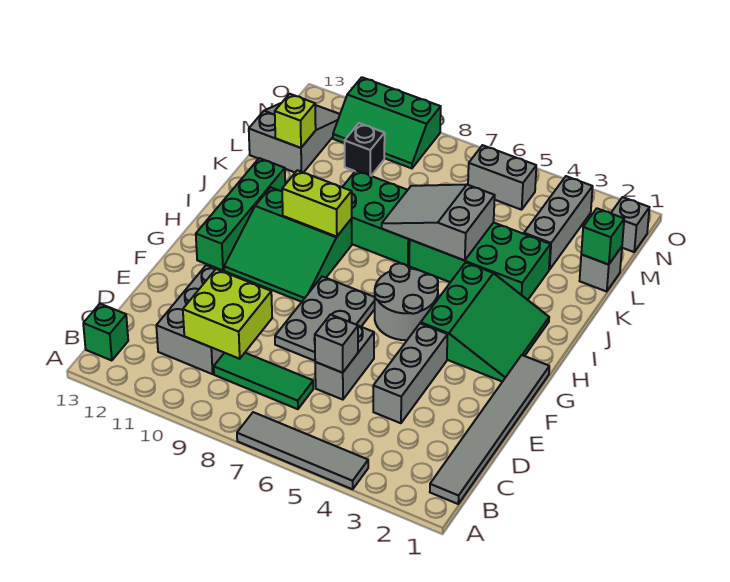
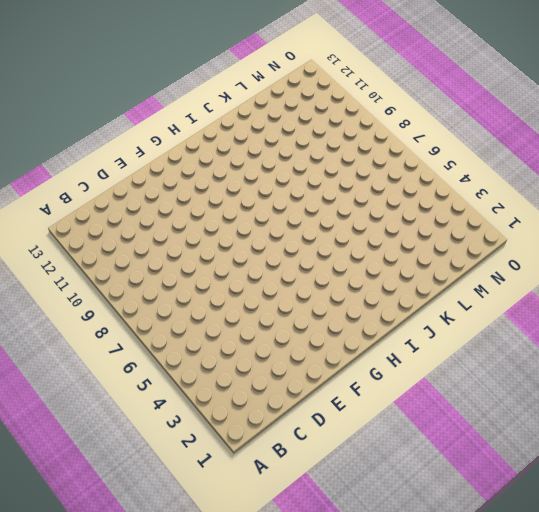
none -> grey tile A4:A7 level 1
none -> grey tile B1:G1 level 1
none -> green brick B13 level 1

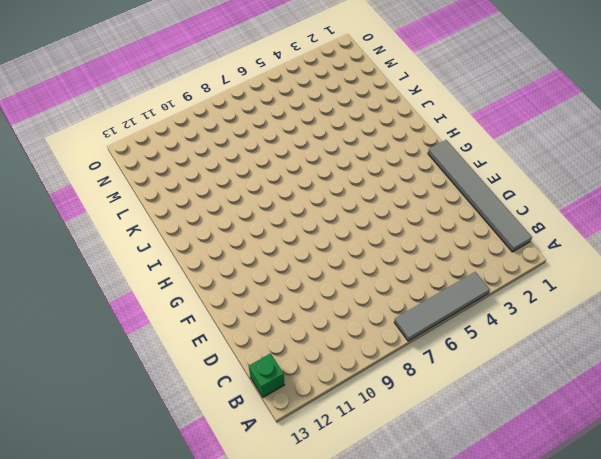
none -> green tile C7:C9 level 1
none -> grey brick C10:E11 level 1
none -> grey brick D4:F4 level 1

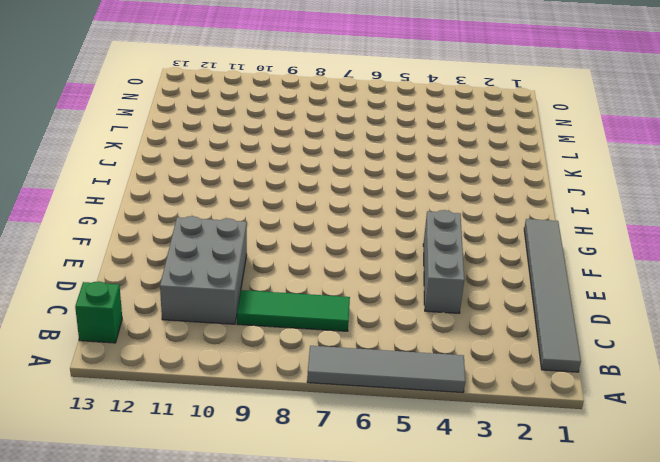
none -> grey brick D6:E6 level 1
none -> grey plate E7:G8 level 1
none -> green slope G2:I4 level 1 top 4

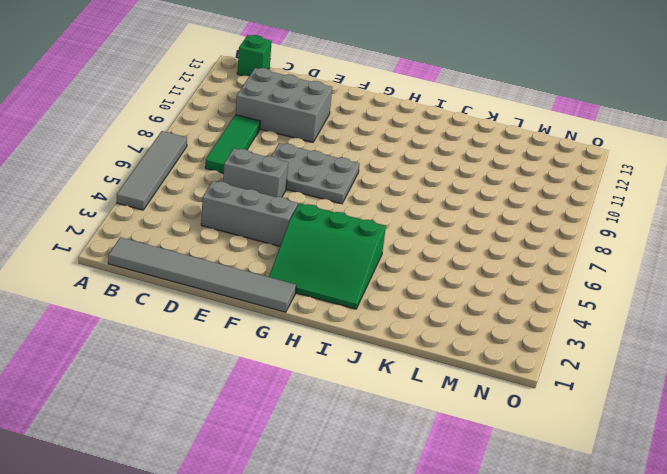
none -> grey round brick G5:H6 level 1
none -> green slope G9:I11 level 1 top I
none -> green brick G12:J12 level 1

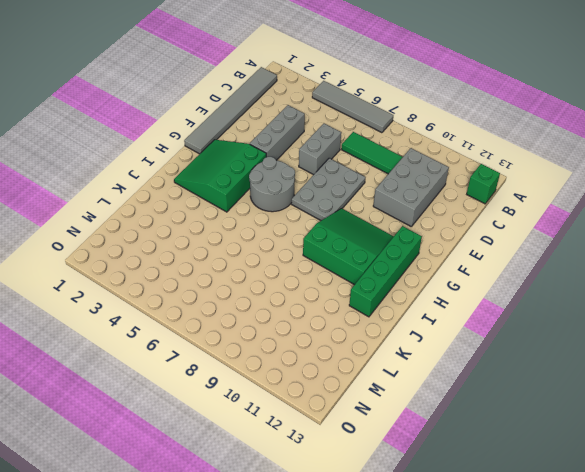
none -> green brick J3:K6 level 1
none -> green brick J7:K9 level 1
none -> grey brick L1 level 1

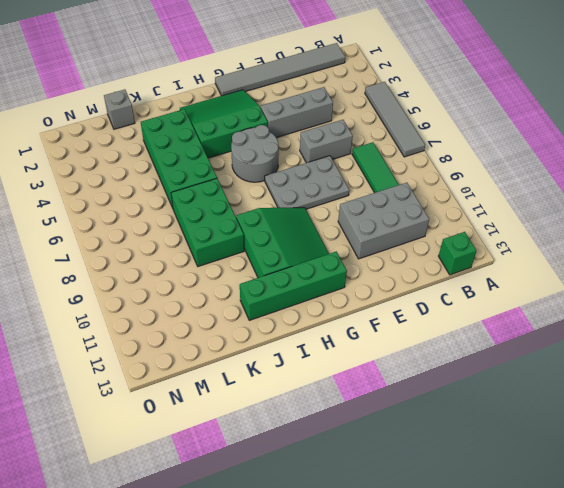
none -> grey brick L3:N3 level 1
none -> grey slope L12:N13 level 1 top L
none -> black brick M10 level 1

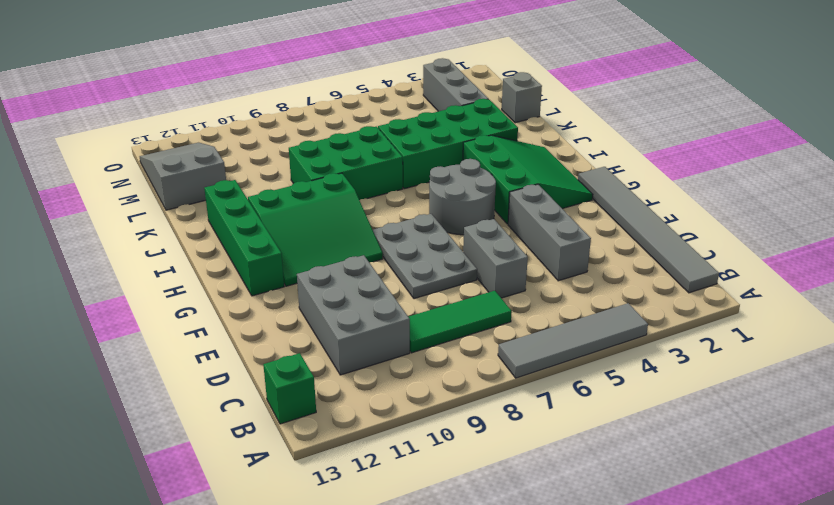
none -> black brick M10 level 1
none -> grey brick N1 level 1
none -> grey brick N5:N6 level 1

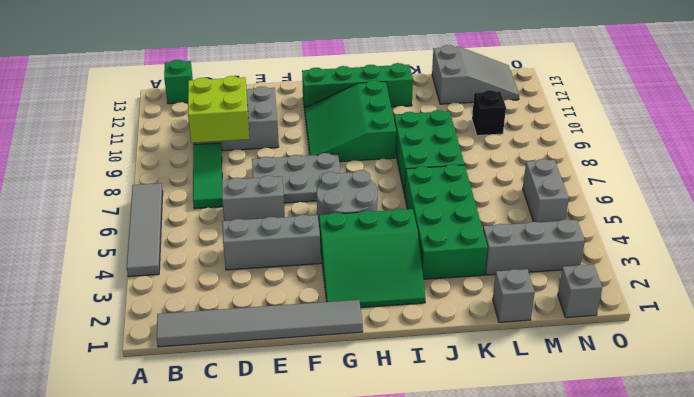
none -> green slope N9:O11 level 1 top O
none -> grey brick D6 level 2
none -> lime brick I9:I10 level 2

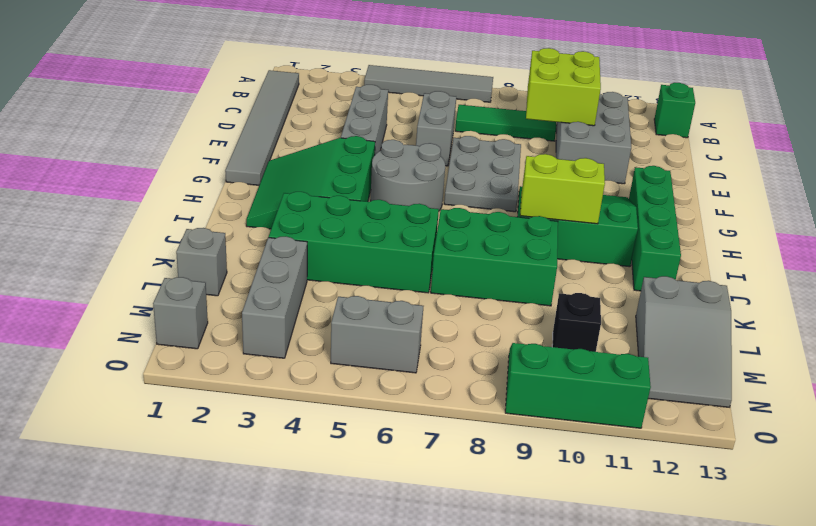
none -> grey brick D6 level 2
none -> grey slope J5:K7 level 2 top 5
none -> green brick L1 level 2

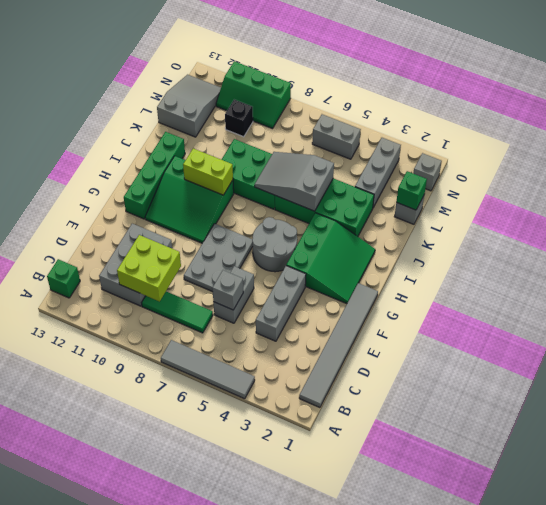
none -> lime brick L12 level 2

